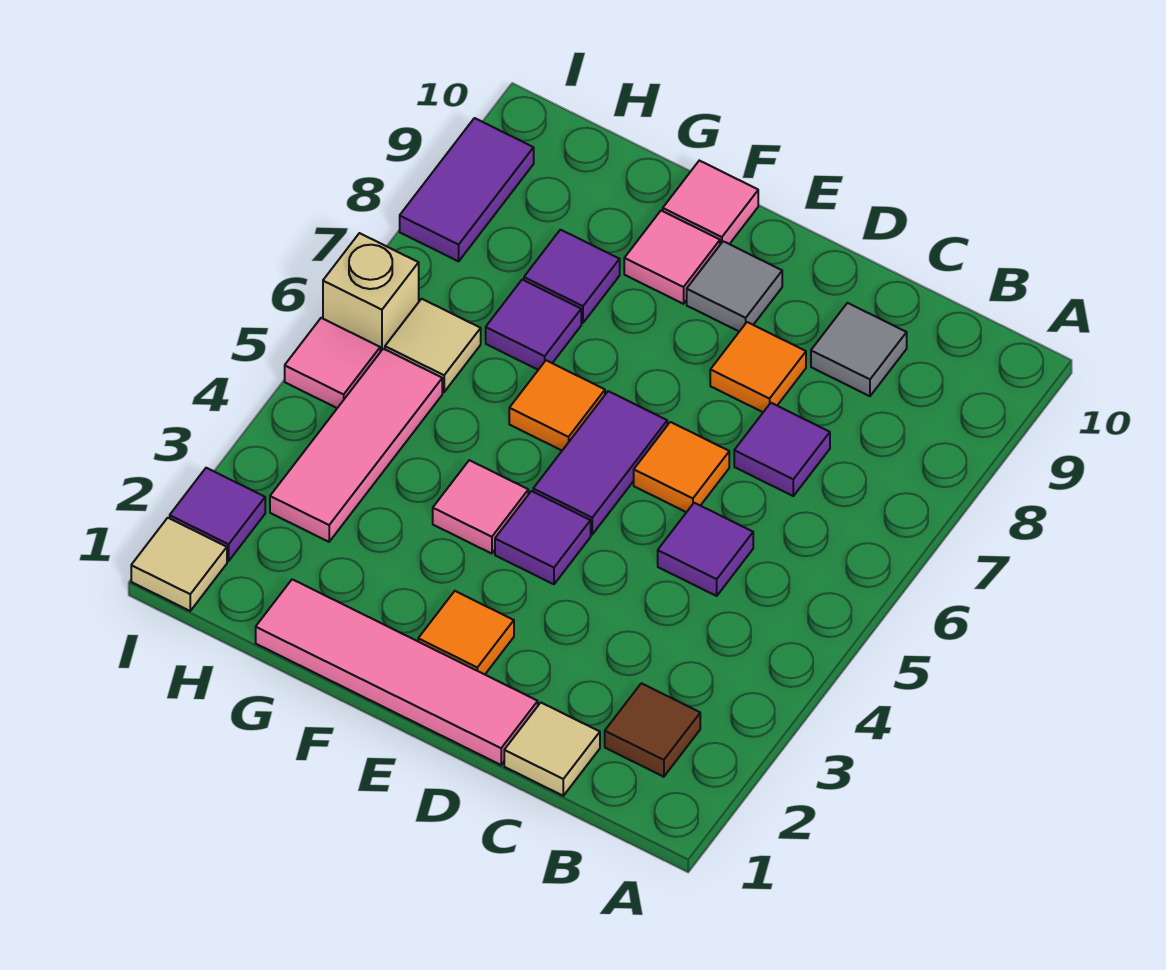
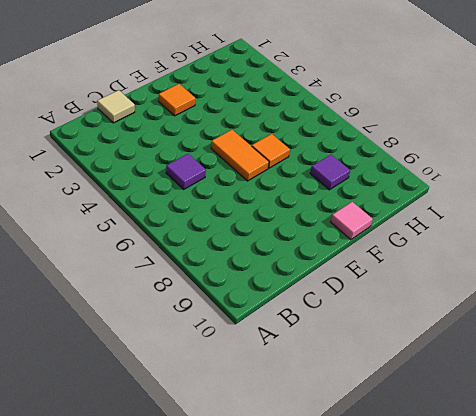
orange tile E5:E6 level 1 -> purple tile E5:E6 level 1
none -> brown tile B2 level 1
none -> purple tile C7 level 1
none -> grey tile C9 level 1

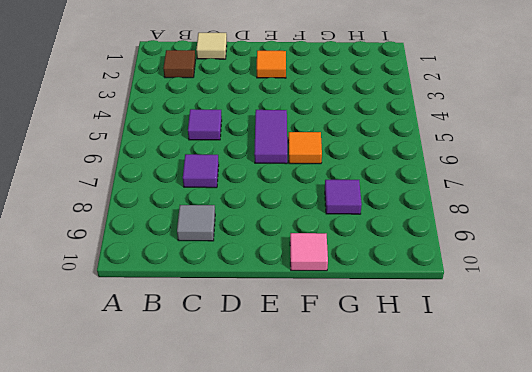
none -> pink tile D1:G1 level 1
none -> orange tile D6 level 1
none -> orange tile D8 level 1

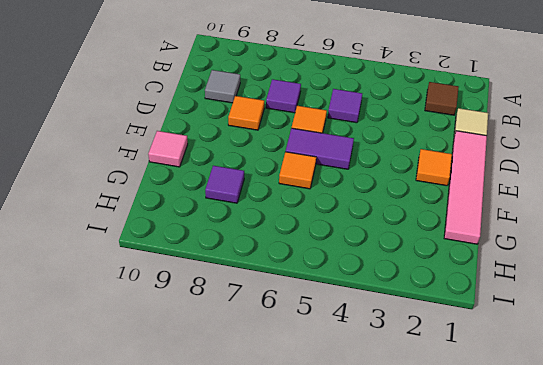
none -> purple tile E4 level 1
none -> grey tile E9 level 1
none -> pink tile F4 level 1

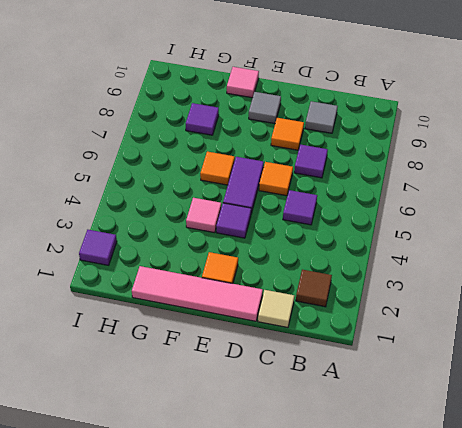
none -> pink tile F9 level 1
none -> purple tile G7 level 1
none -> pink tile H3:H5 level 1

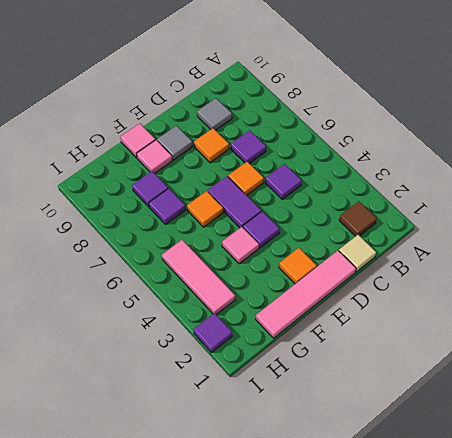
none -> tan tile H6 level 1
none -> tan tile I1 level 1
none -> pink tile I5 level 1

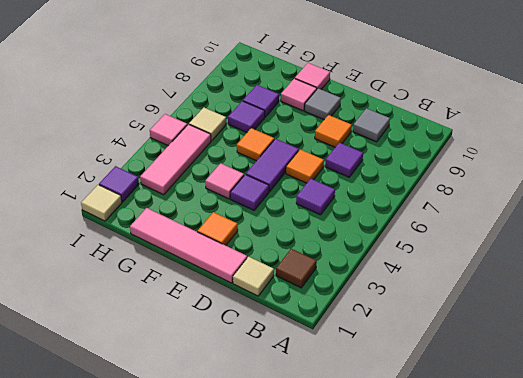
none -> tan brick I6 level 1
none -> purple tile I8:I9 level 1

